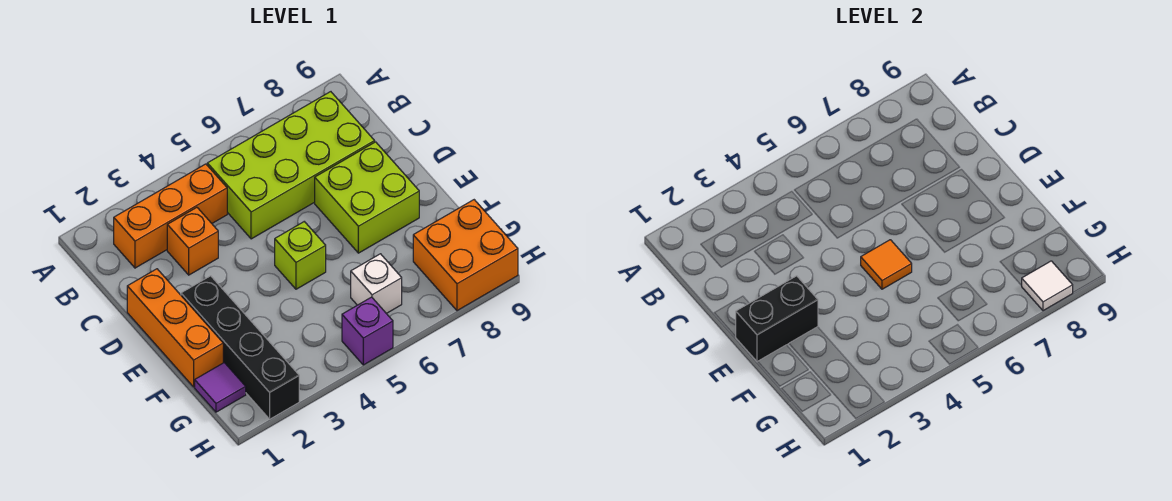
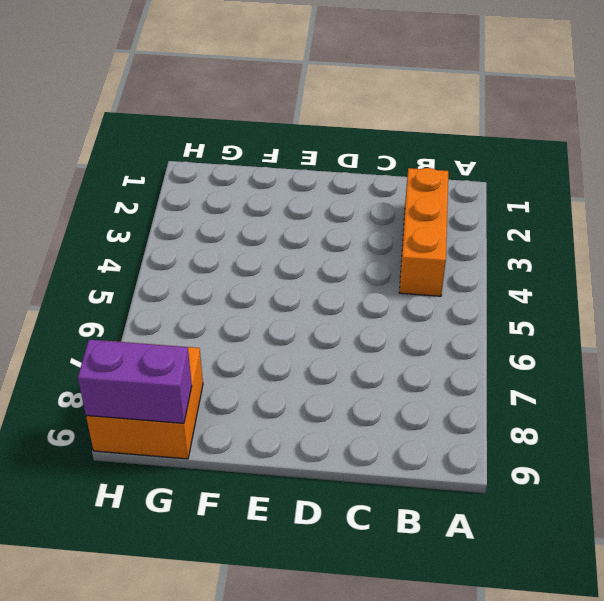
purple brick G9:H9 level 2 -> none
none -> lime brick B5:C8 level 1
none -> orange brick C3 level 1
none -> orange brick D1:F1 level 1

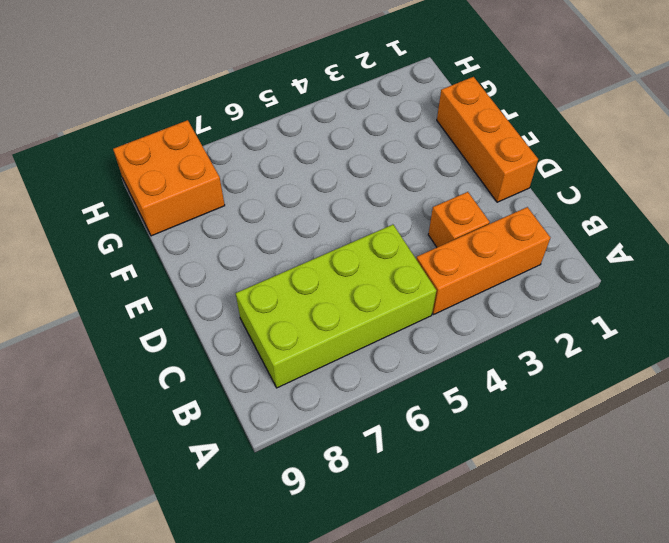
none -> lime brick D7:E8 level 1
none -> black brick E2:H2 level 1
none -> lime brick E5 level 1

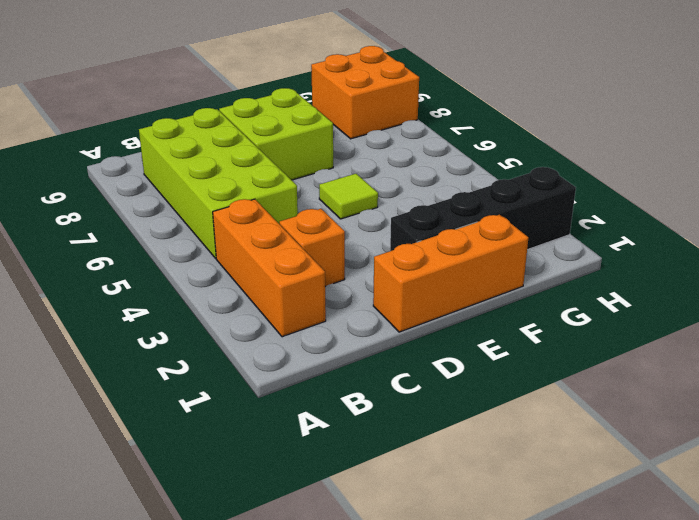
lime tile E5 level 1 -> lime brick E5 level 1
none -> purple tile G1 level 1
none -> white brick G6 level 1
none -> purple brick H5 level 1

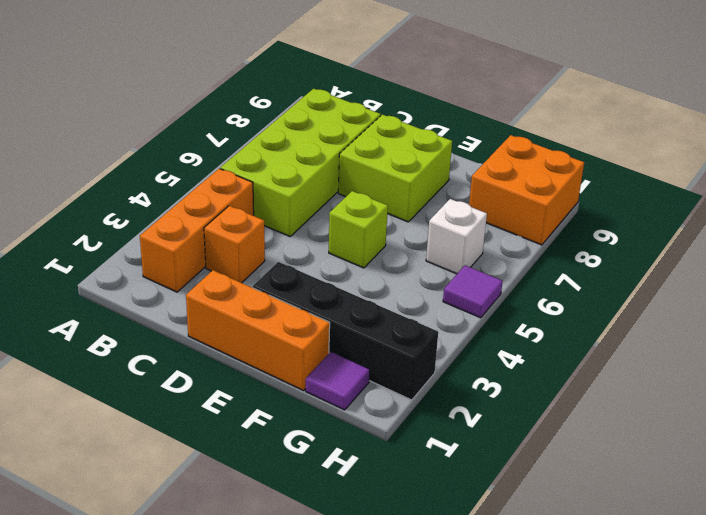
purple tile H5 level 1 -> purple brick H5 level 1
none -> black brick E1:E2 level 2
none -> orange tile E5 level 2
none -> white tile H8 level 2

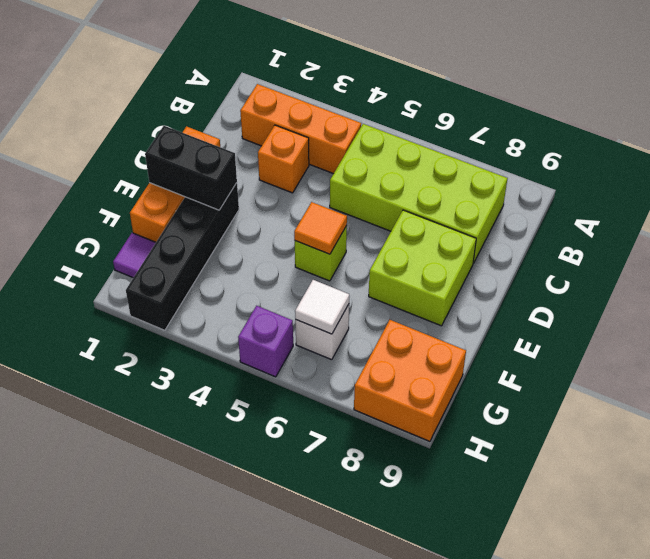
white tile G6 level 2 -> white tile H8 level 2

